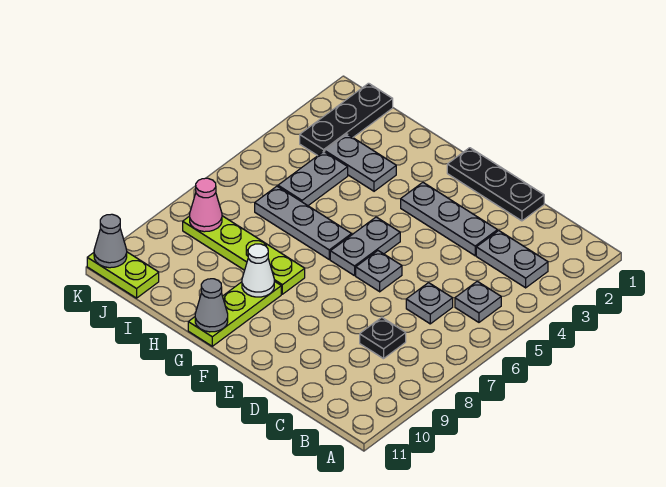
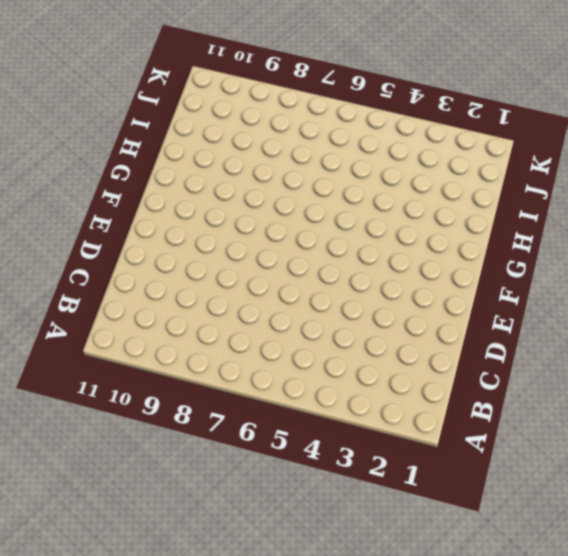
none -> grey plate B3:C3 level 1
none -> grey plate B5 level 1
none -> grey plate C6 level 1

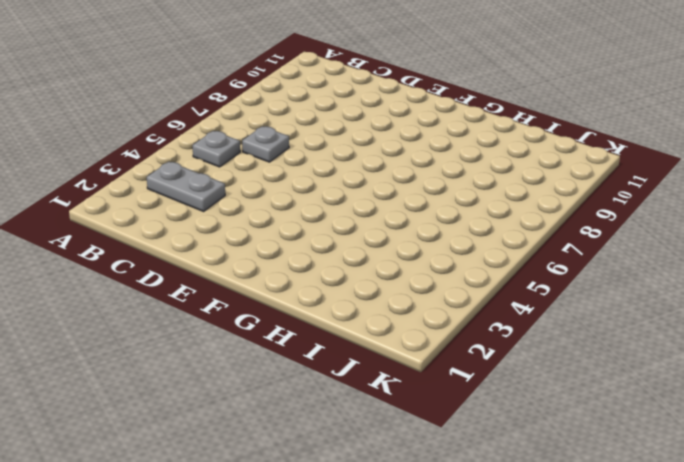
none -> black plate C8 level 1
none -> black plate D1:F1 level 1
none -> grey plate D3:F3 level 1

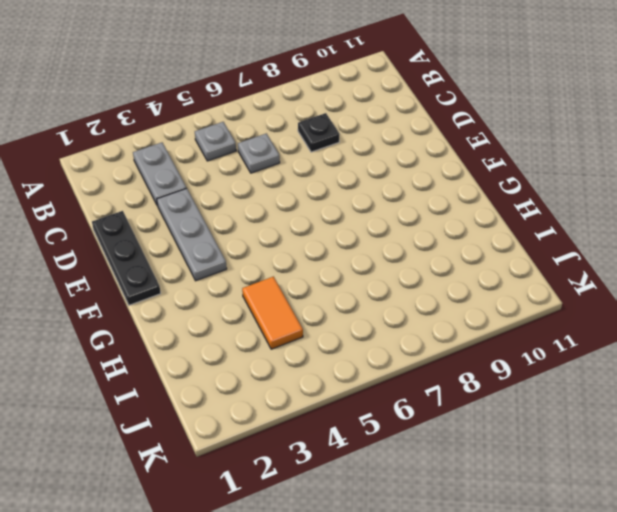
orange tile H4:I4 level 1 -> grey plate I4:I5 level 1
none -> grey plate E6 level 1
none -> grey plate F5:F6 level 1
none -> grey plate G6:I6 level 1

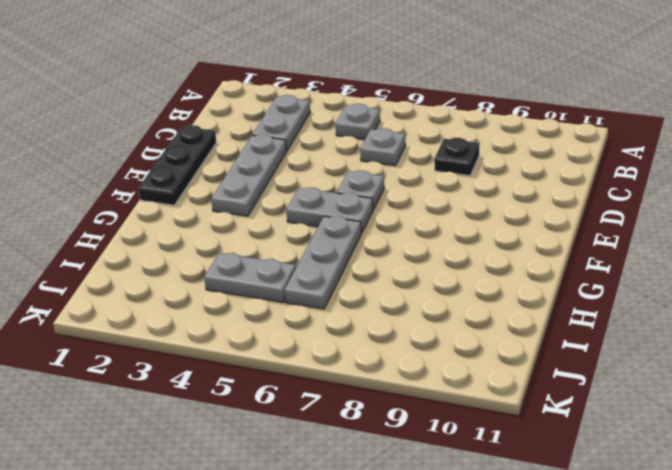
none -> lime plate G8:J8 level 1
none -> lime plate G9:G11 level 1
none -> grey plate H3:I3 level 1

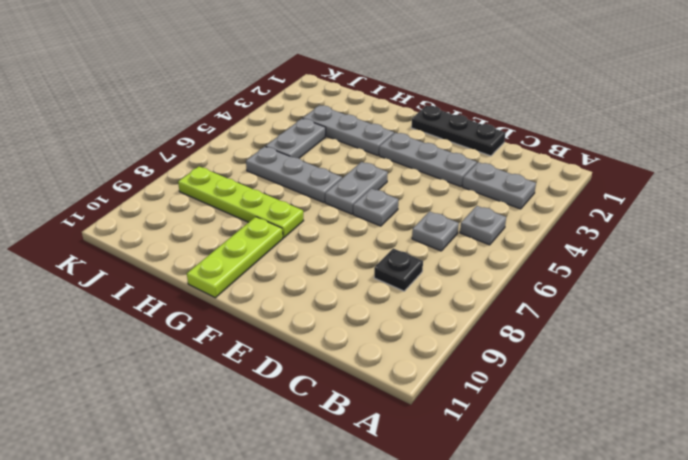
grey plate G3:I3 level 1 -> grey plate H3:I3 level 1
none -> black plate J1:J3 level 1
none -> lime plate J11:K11 level 1
none -> white cone G9 level 2

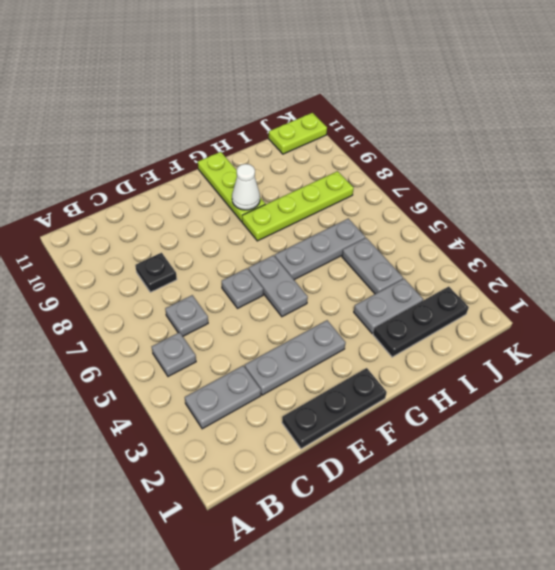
black plate H2:J2 level 1 -> black plate J1:J3 level 1
none -> grey cone G11 level 2
none -> pink cone J8 level 2
none -> grey cone K11 level 2

